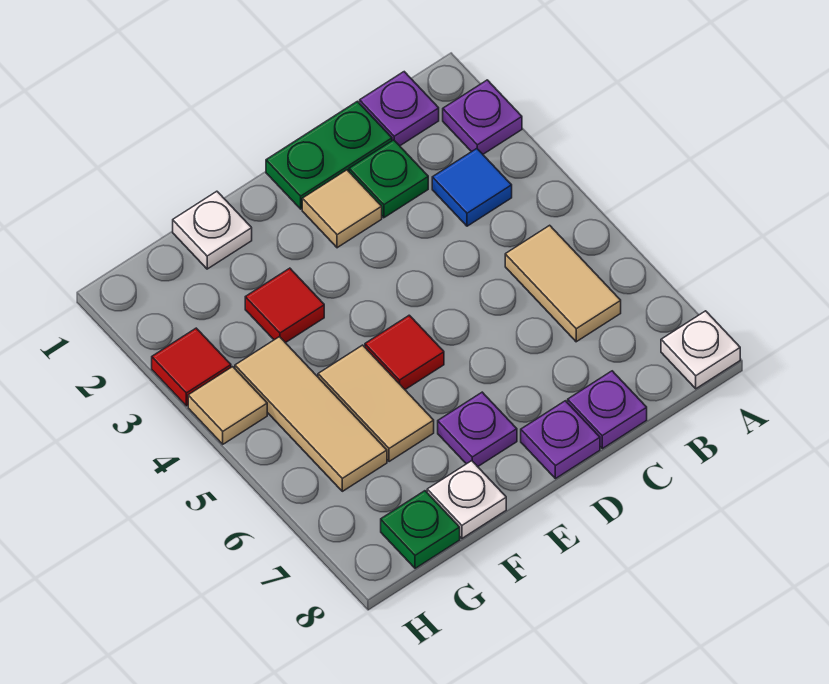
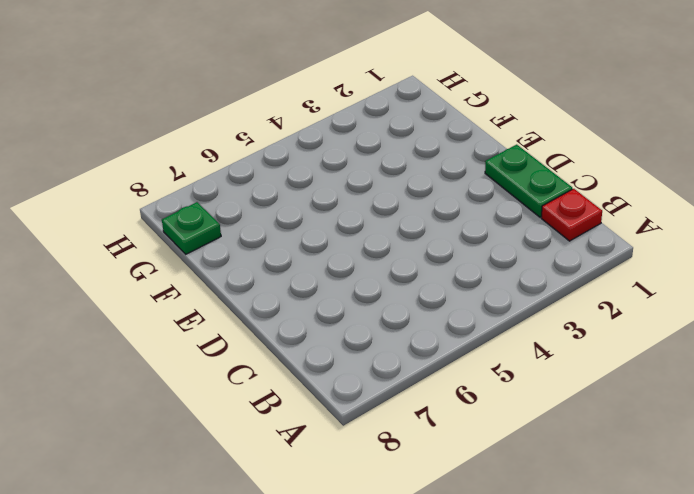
red plate B1 level 1 -> purple plate B1 level 1
none -> purple plate A2 level 1
none -> white plate A8 level 1
none -> blue tile B3 level 1

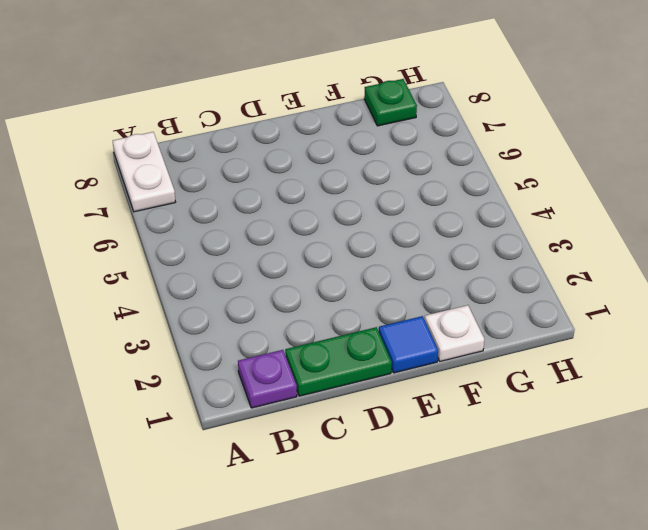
white plate A7:A8 level 1 -> white plate A8 level 1
blue tile E1 level 1 -> blue tile B3 level 1
none -> purple plate A2 level 1
none -> tan tile B5:B6 level 1
none -> green plate C2 level 1

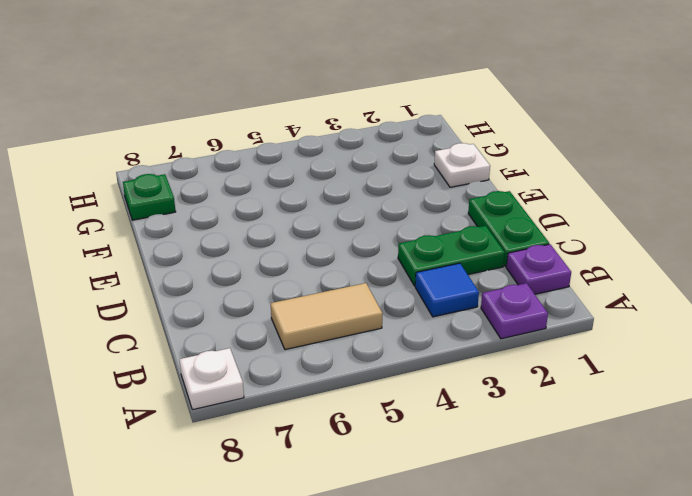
green plate C2:C3 level 1 -> green plate C2 level 1
none -> purple plate C8 level 1
none -> tan tile D2 level 1
none -> purple plate D8 level 1

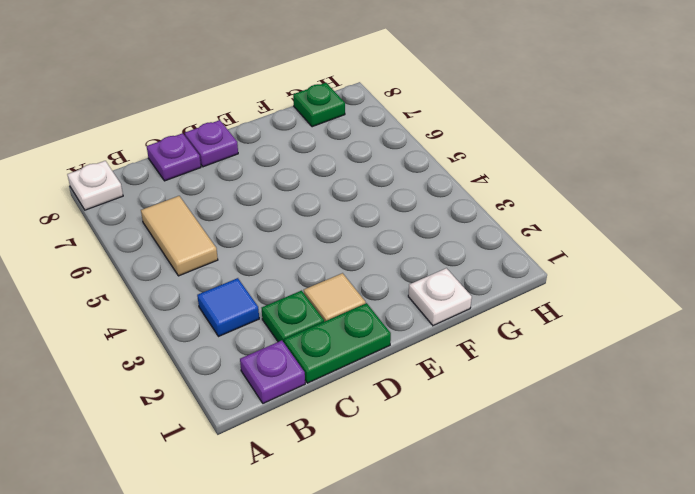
none -> purple plate A2 level 1
none -> red tile E5 level 1
none -> purple plate E7 level 1

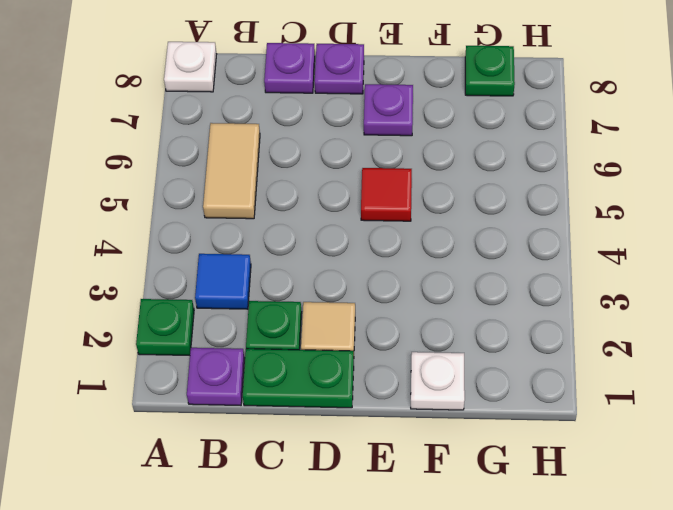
green plate A2 level 1 -> purple plate A2 level 1
none -> red tile F3 level 1
none -> tan tile F5:F6 level 1
none -> white plate F8 level 1

